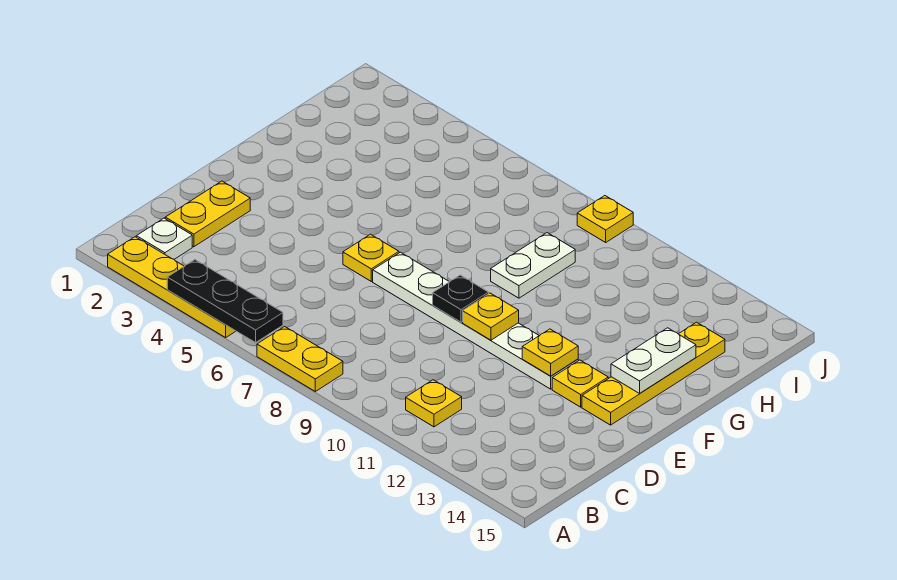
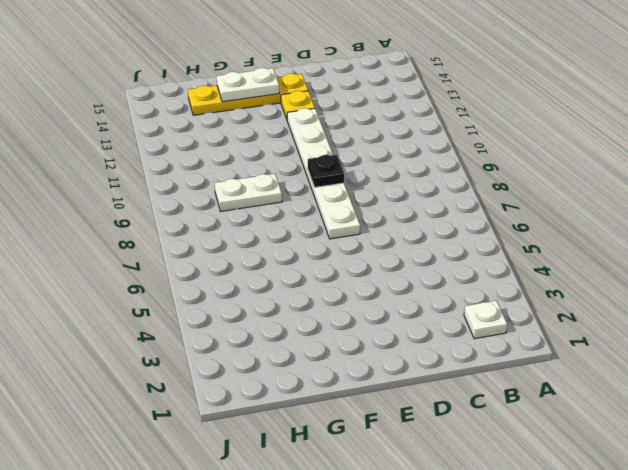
none -> yellow plate A2:A5 level 1
none -> yellow plate A7:A8 level 1
none -> yellow plate B11 level 1

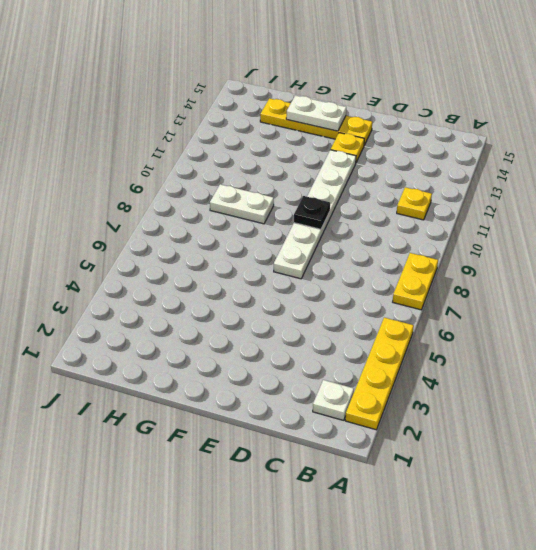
none -> yellow plate C2:D2 level 1
none -> yellow plate E6 level 1
none -> yellow plate J9 level 1

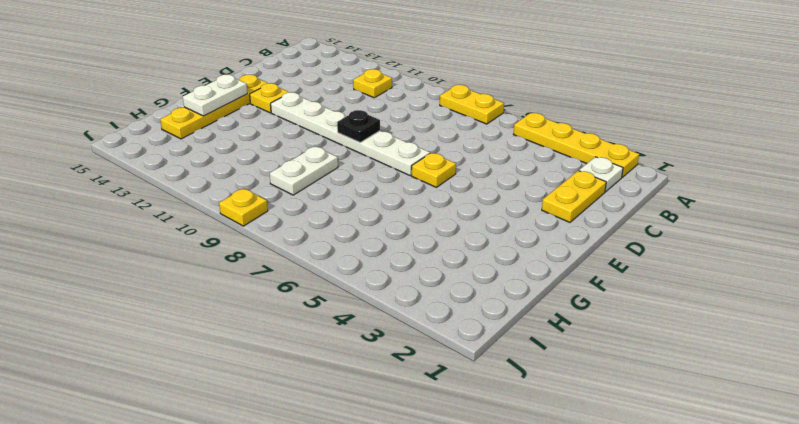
none -> black plate A4:A6 level 2
none -> yellow plate E10 level 2
none -> yellow plate E12 level 2

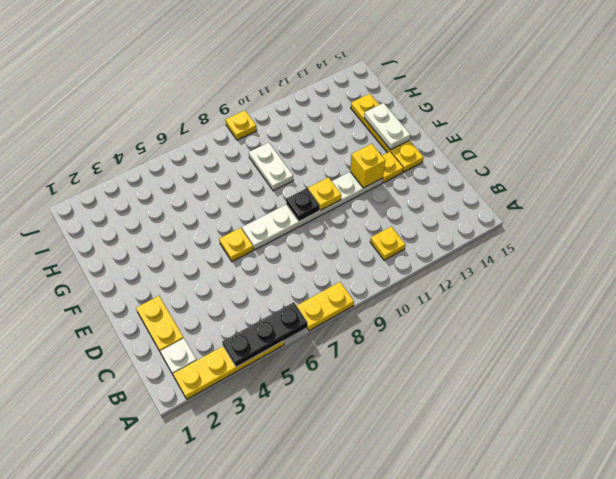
yellow brick E12 level 2 -> yellow plate E12 level 2

